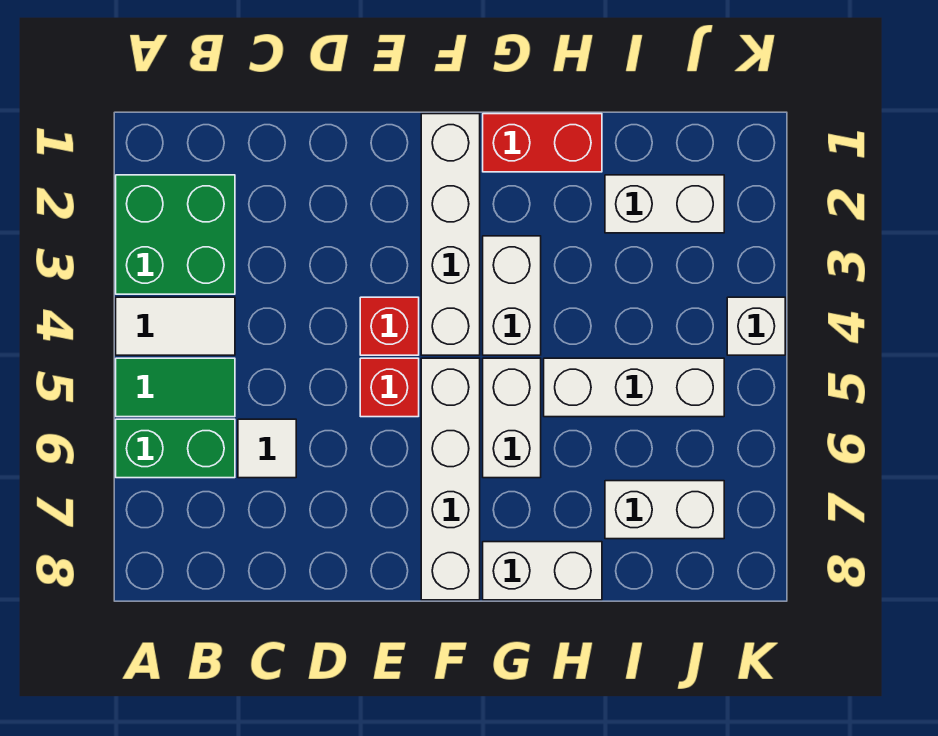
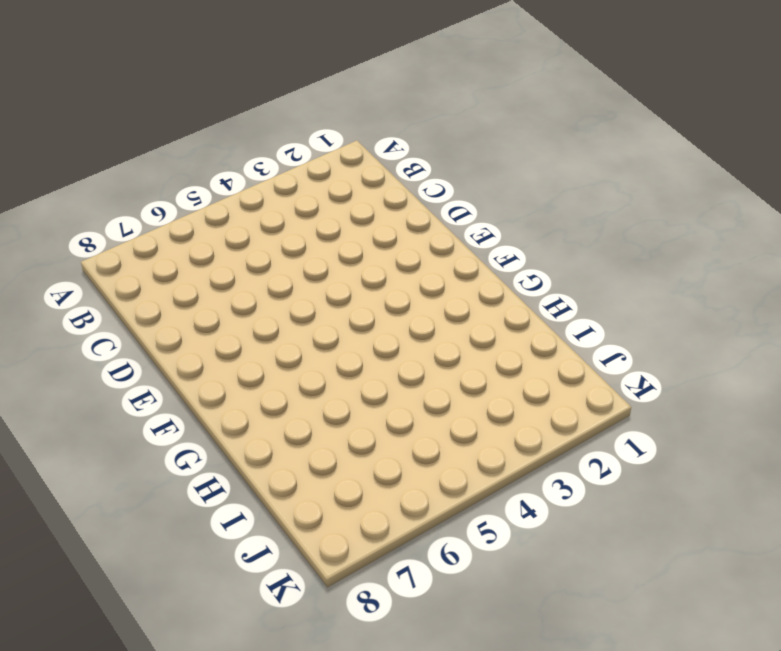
none -> green brick A2:B3 level 1
none -> white tile A4:B4 level 1
none -> green tile A5:B5 level 1

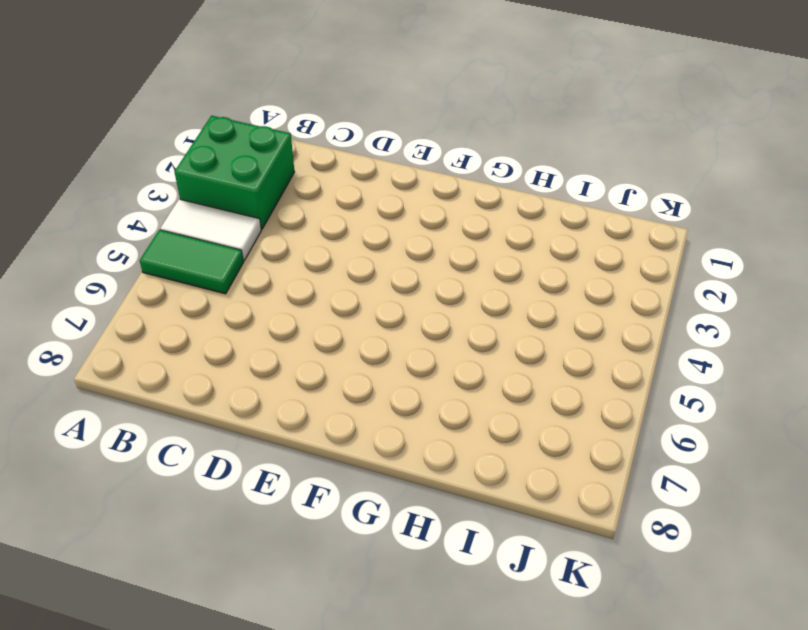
none -> green brick A6:B6 level 1
none -> white tile C6 level 1
none -> red brick E4 level 1

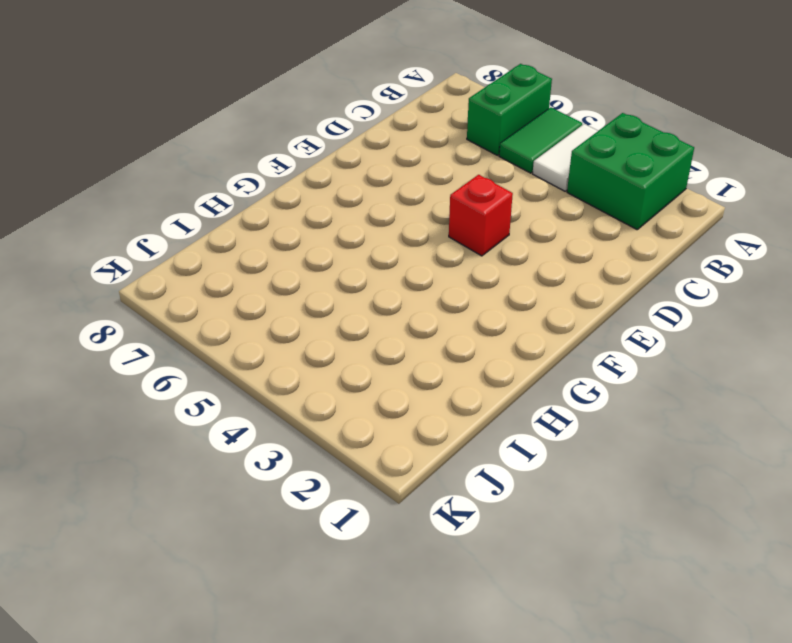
none -> white tile C6 level 1
none -> red brick E5 level 1
none -> white brick F1:F4 level 1

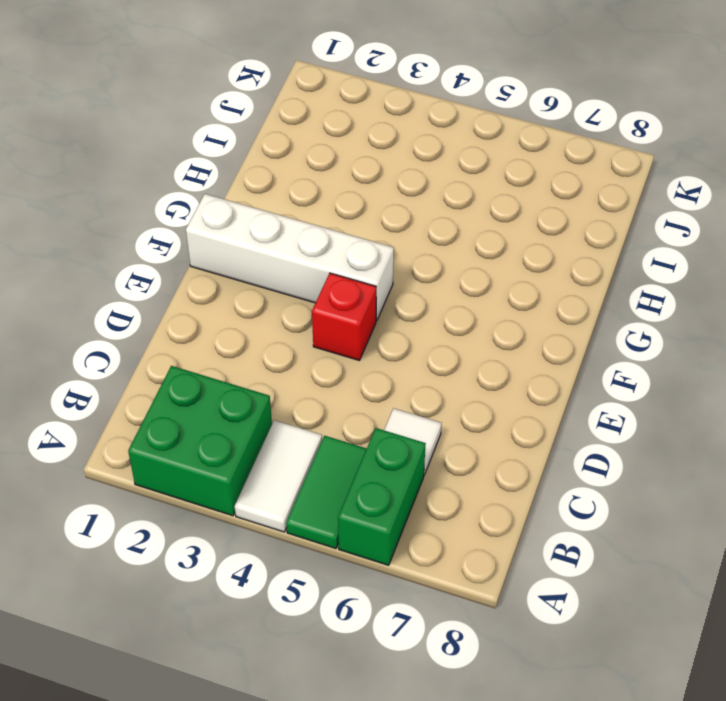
none -> red brick E5 level 1
none -> white brick F5:F8 level 1
none -> red brick G1:H1 level 1

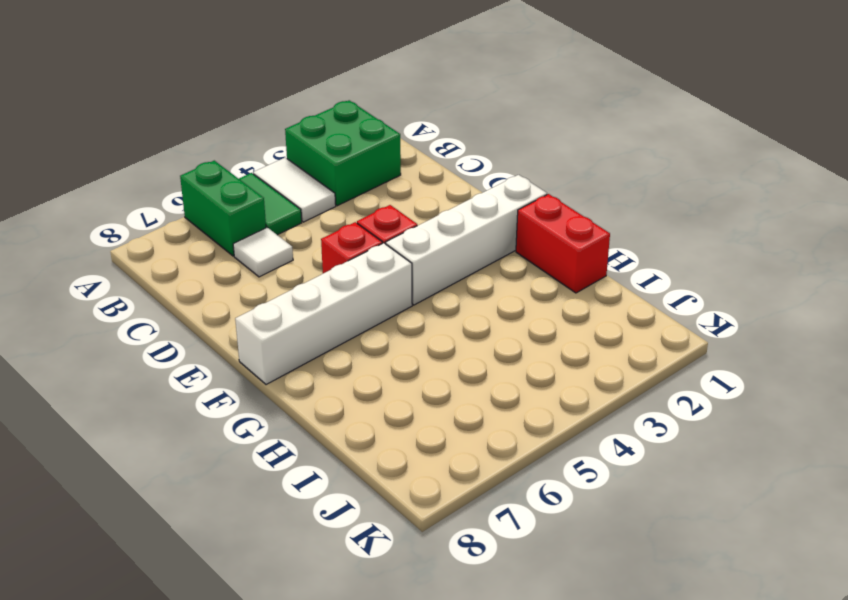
none -> white brick G3:G4 level 1
none -> white brick G5:G6 level 1
none -> white brick G8:H8 level 1

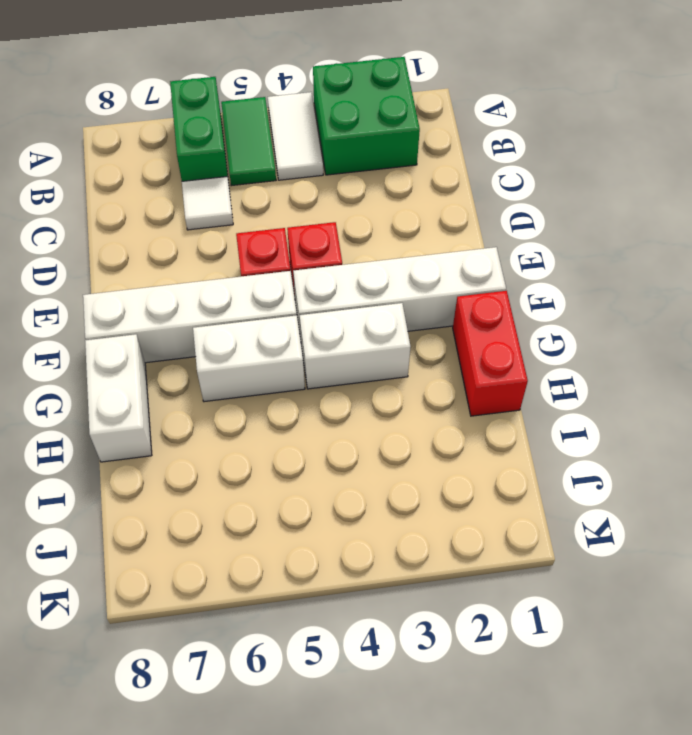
none -> white brick H5:J5 level 1
none -> white brick I2:J2 level 1
none -> white brick I7:J7 level 1

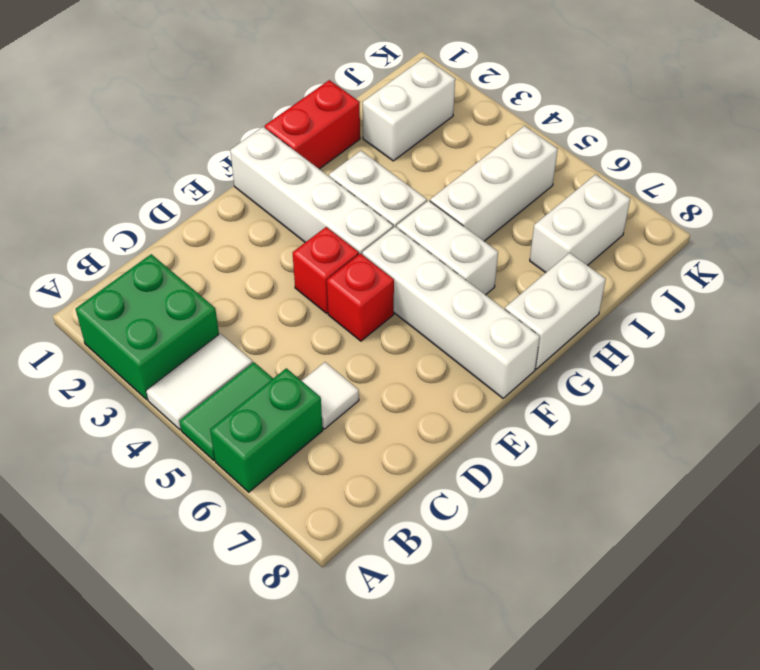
none -> white brick K4 level 1

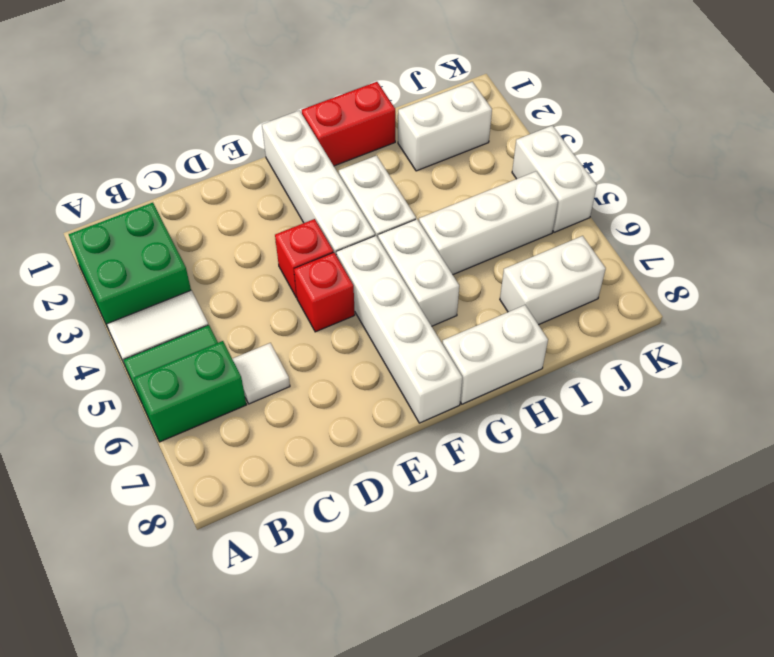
white brick K4:K5 level 1 -> white brick K4 level 1

